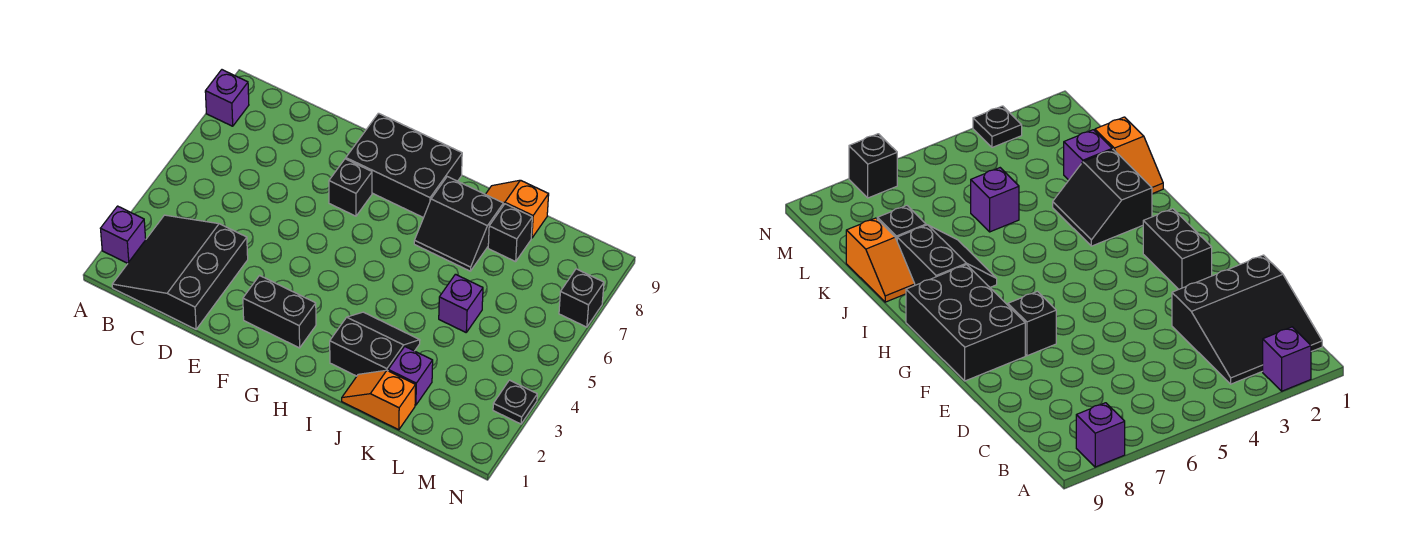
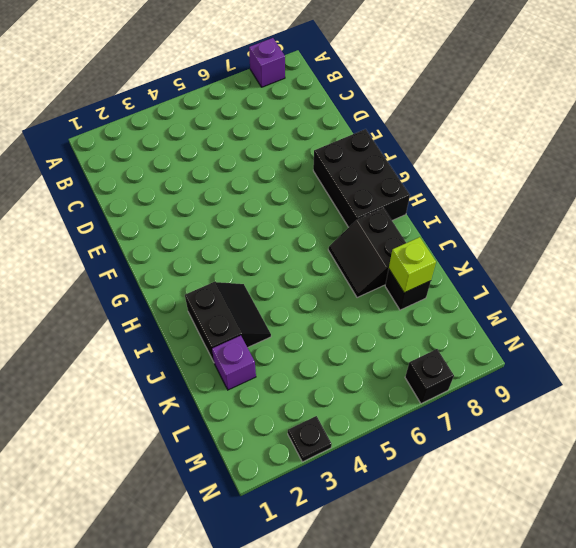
lime brick K8 level 2 -> none
none -> purple brick A2 level 1
none -> black slope B1:D3 level 1 top D
none -> black brick F2:G2 level 1

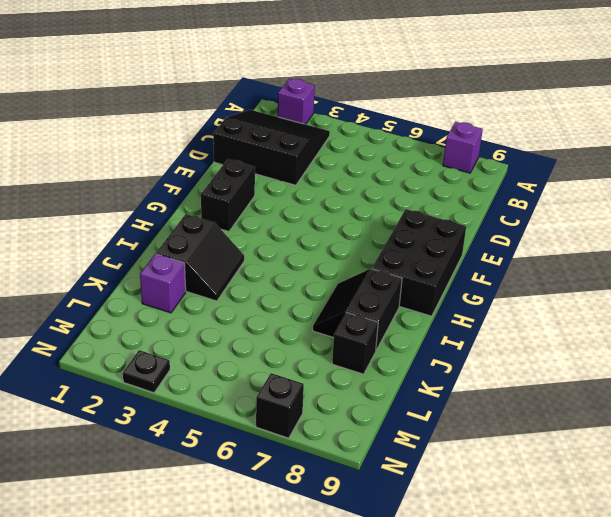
none -> black brick F7 level 1
none -> orange slope J1:K1 level 1 top K
none -> orange slope J9:K9 level 1 top K

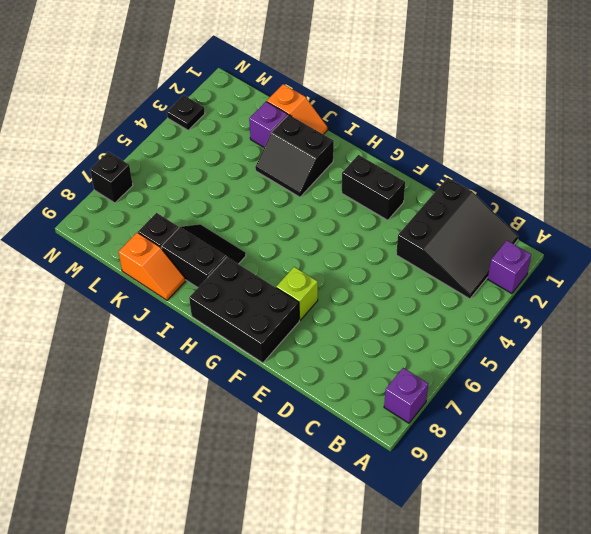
lime brick F7 level 1 -> black brick F7 level 1
none -> purple brick K5 level 1

